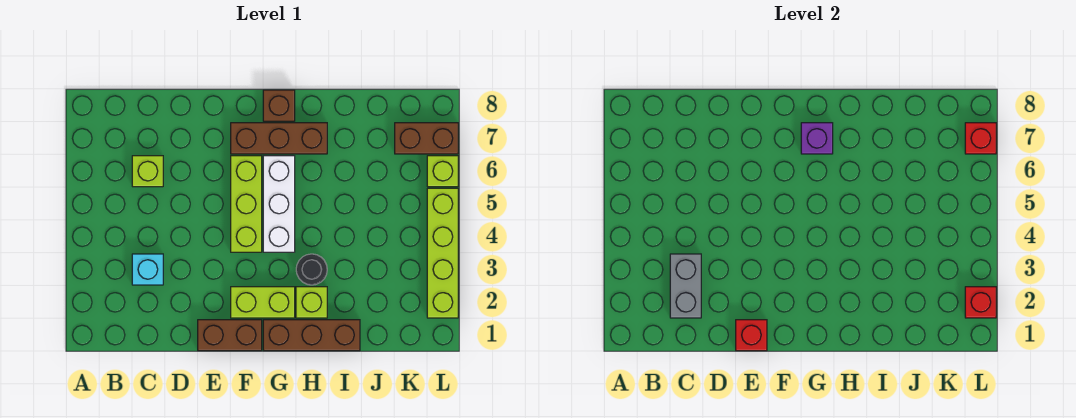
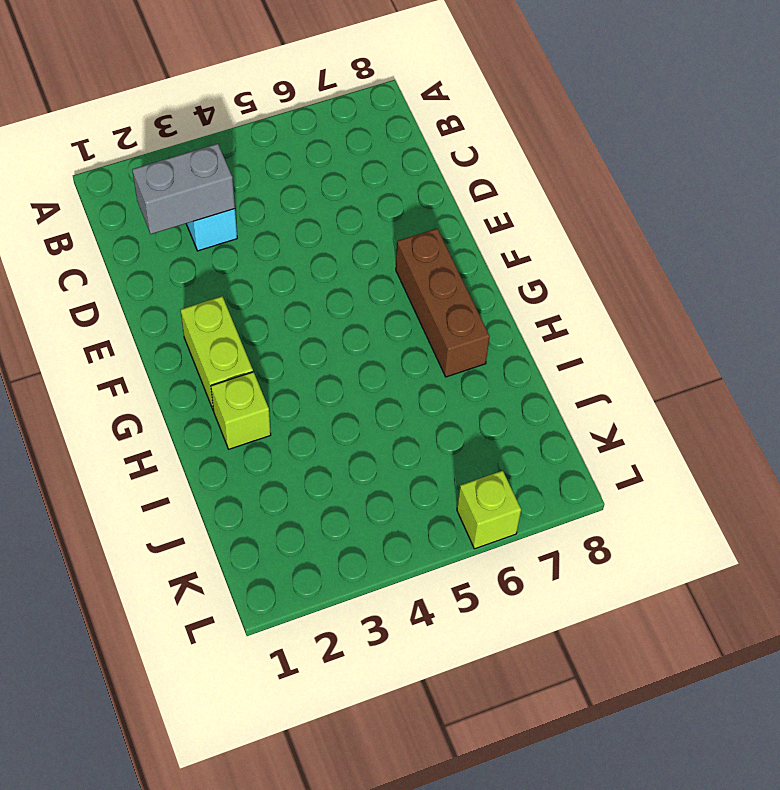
none -> lime brick C6 level 1
none -> brown brick E1:F1 level 1
none -> lime brick F4:F6 level 1

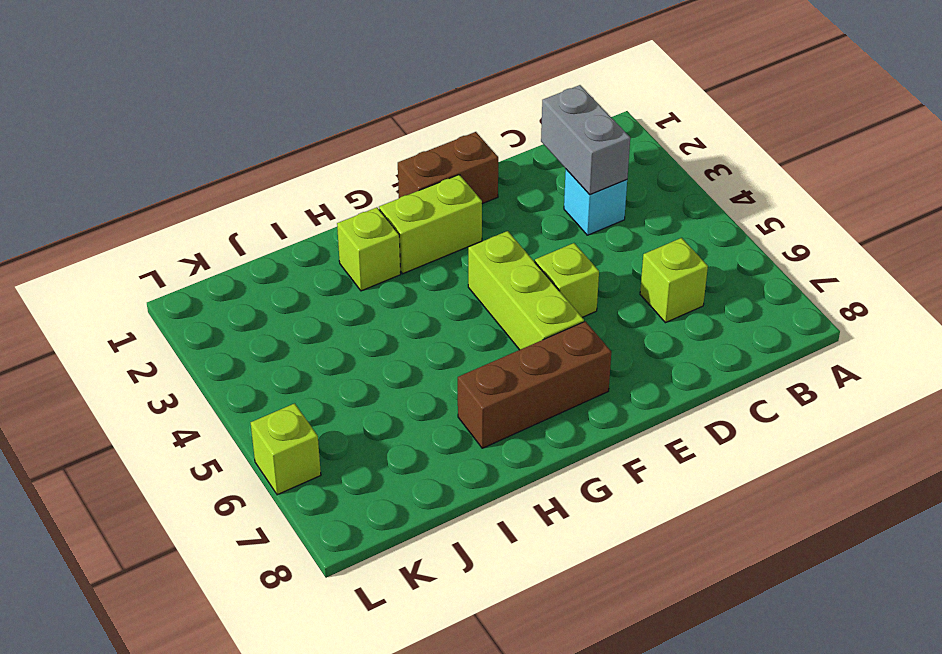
lime brick E5 level 1 -> none
none -> brown brick G1:I1 level 1
none -> white brick G4:G6 level 1
none -> brown brick G8 level 1

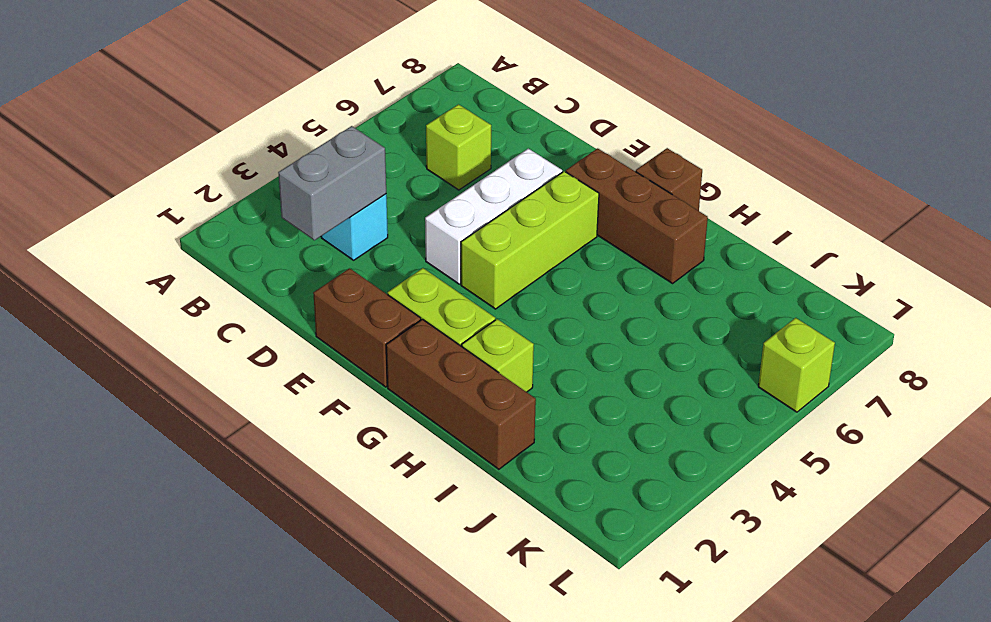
white brick E4:E6 level 1 -> white brick G4:G6 level 1
none -> black round brick H3 level 1
none -> brown brick K7:L7 level 1
none -> lime brick L2:L5 level 1

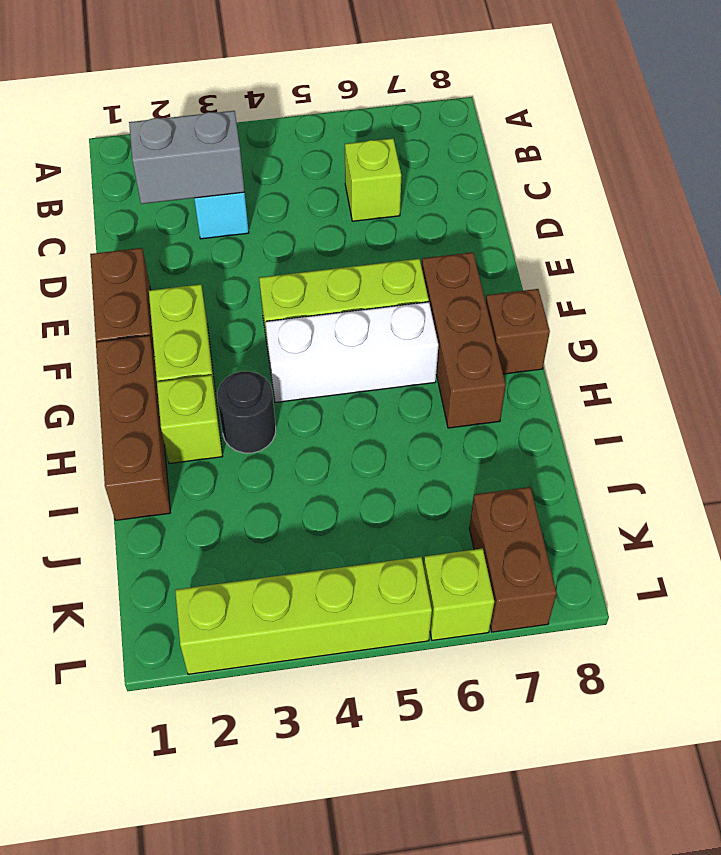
none -> red brick E1 level 2
none -> purple brick G7 level 2
none -> red brick L2 level 2

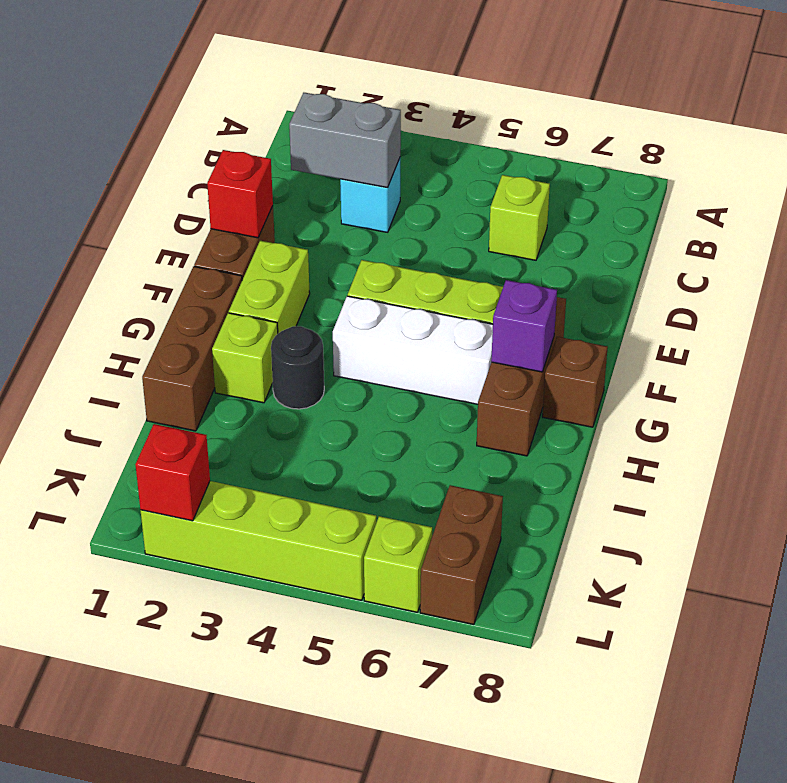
none -> red brick L7 level 2

